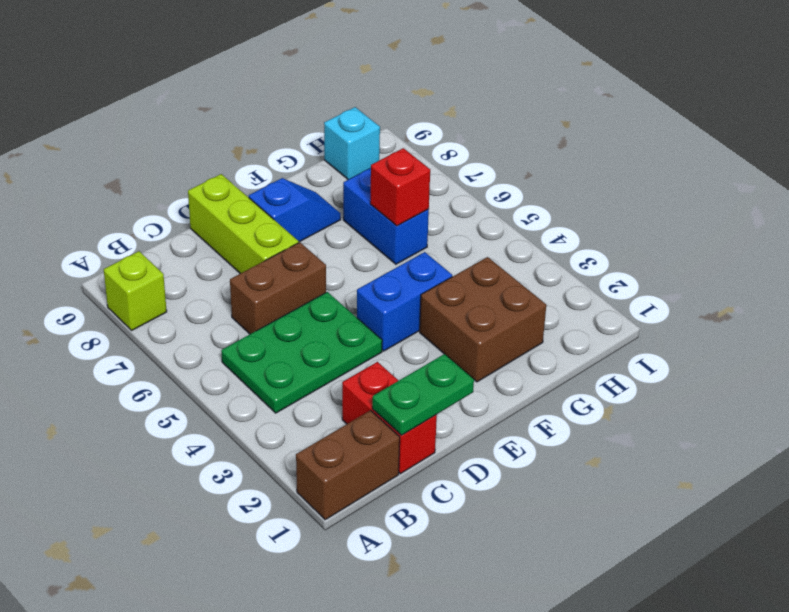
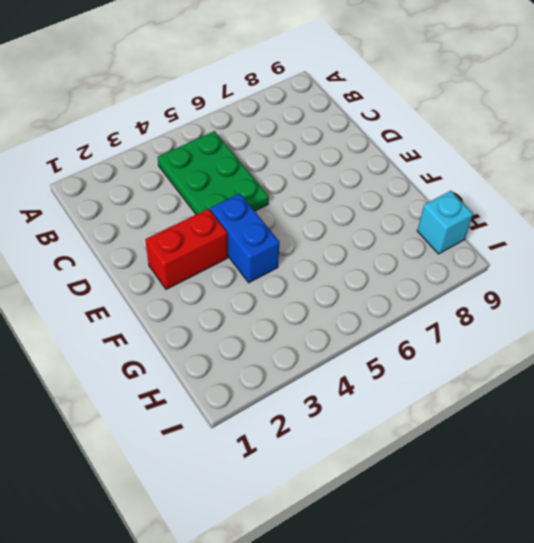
red brick E2:E3 level 1 -> red brick C1:C2 level 1
none -> brown brick A1:B1 level 1
none -> lime brick A8 level 1
none -> brown brick C6:D6 level 1

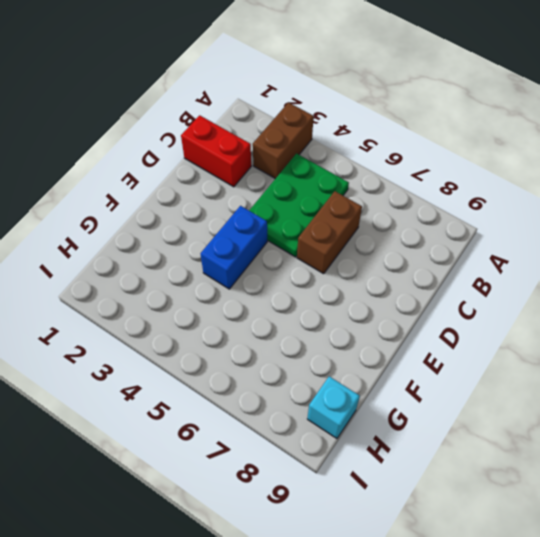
brown brick A3:B3 level 1 -> brown brick A1:B1 level 1
none -> lime brick A8 level 1
none -> lime brick D7:D9 level 1
none -> blue slope E8:F8 level 1 top E

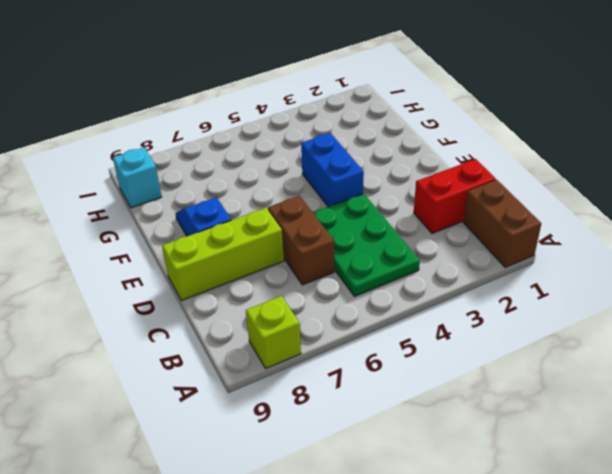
none -> brown brick F2:G3 level 1
none -> blue brick G6:G7 level 1
none -> green plate C1:D1 level 2

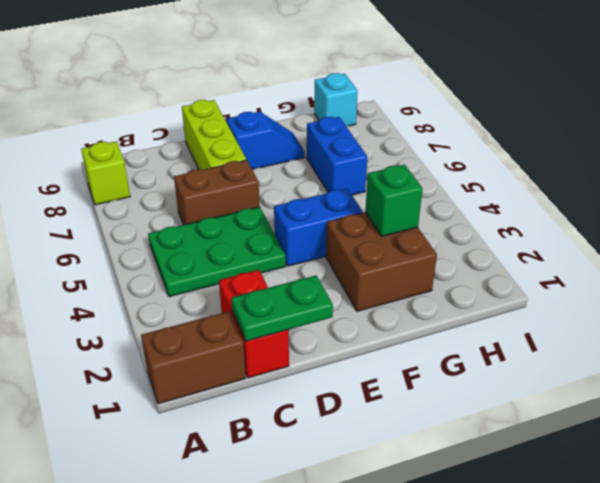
green brick G3 level 2 -> none
none -> red brick G6 level 2

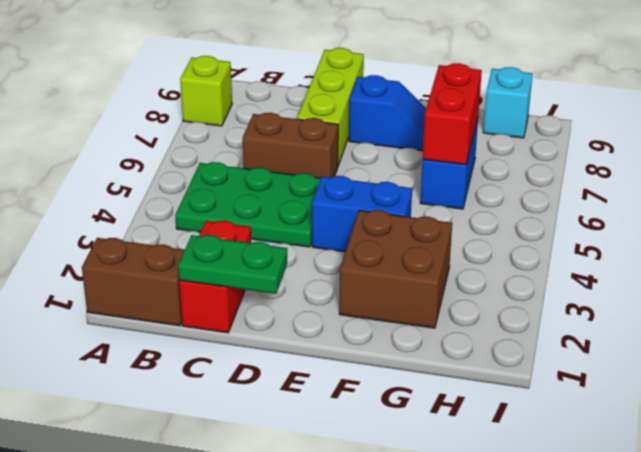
red brick G6:G7 level 2 -> red brick G6 level 2

